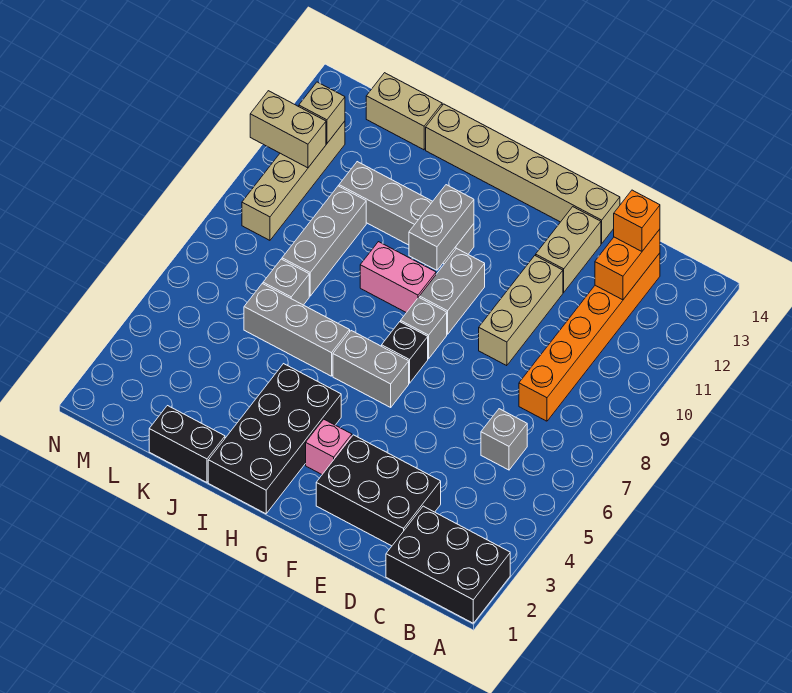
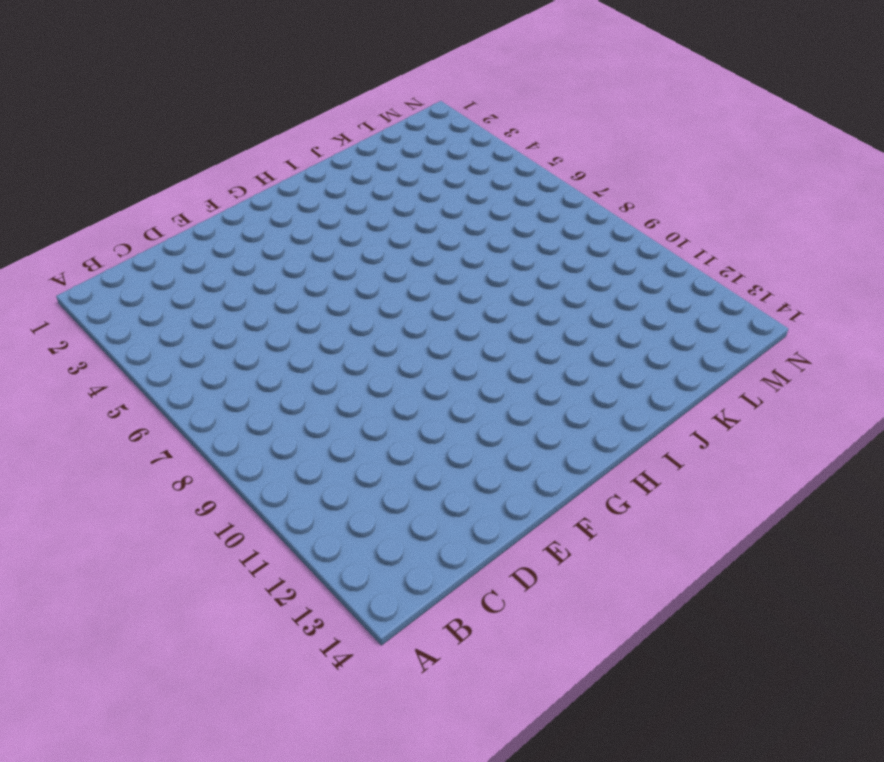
none -> black brick A1:C2 level 1
none -> grey brick C6 level 1
none -> orange brick C8:C13 level 1

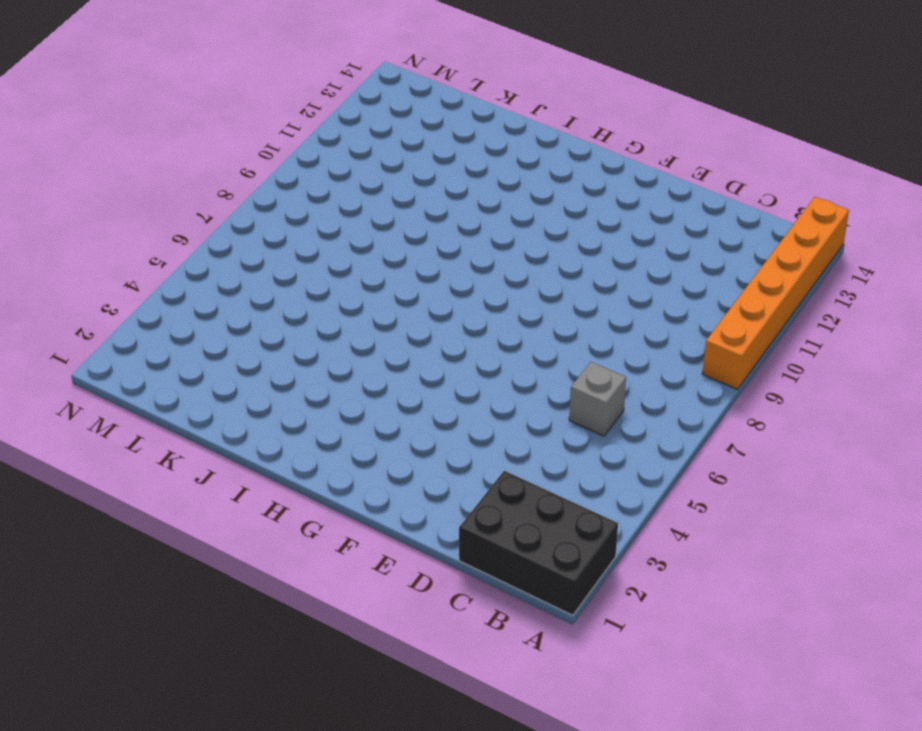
orange brick A9:A14 level 1 -> orange brick C8:C13 level 1
none -> black brick D2:F3 level 1
none -> tan brick E9:E11 level 1
none -> tan brick E12:E13 level 1

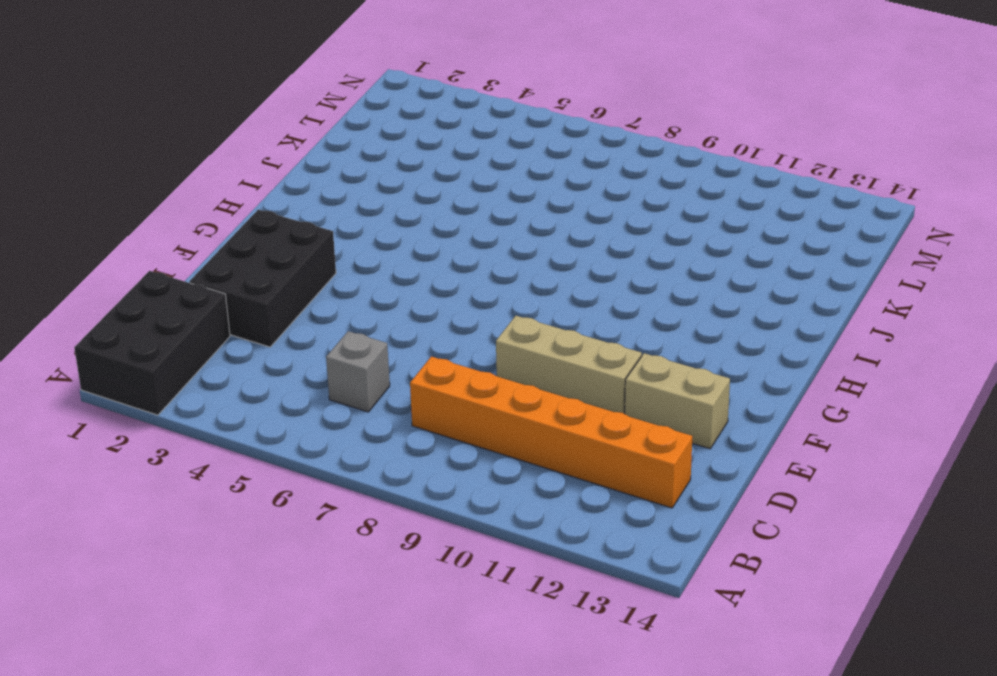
none -> tan brick E14:J14 level 1
none -> pink brick G3 level 1
none -> grey brick G6:H6 level 1

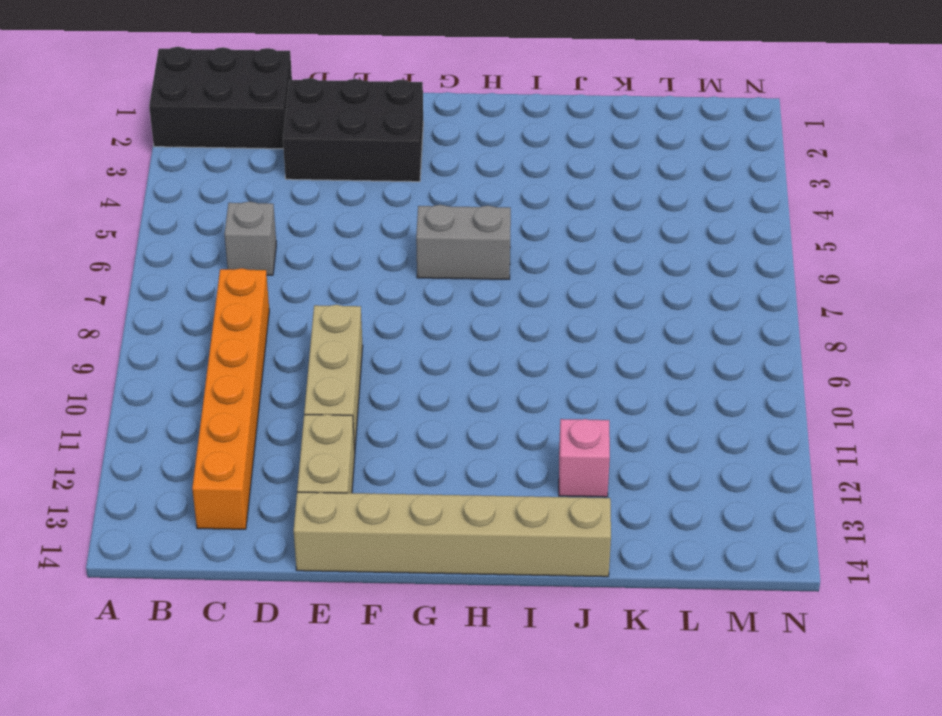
pink brick J12 level 1 -> pink brick G3 level 1
none -> black brick G7 level 1
none -> grey brick G8 level 1
none -> grey brick G9:G10 level 1

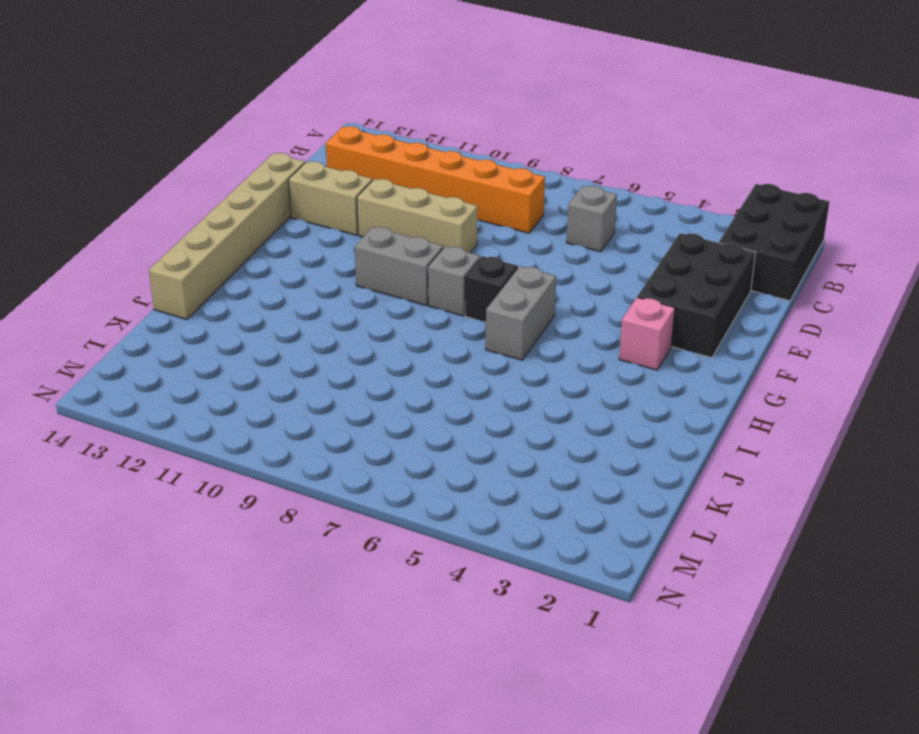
none -> black brick H1:I4 level 1
none -> pink brick H9:I9 level 1
none -> grey brick H11:K11 level 1

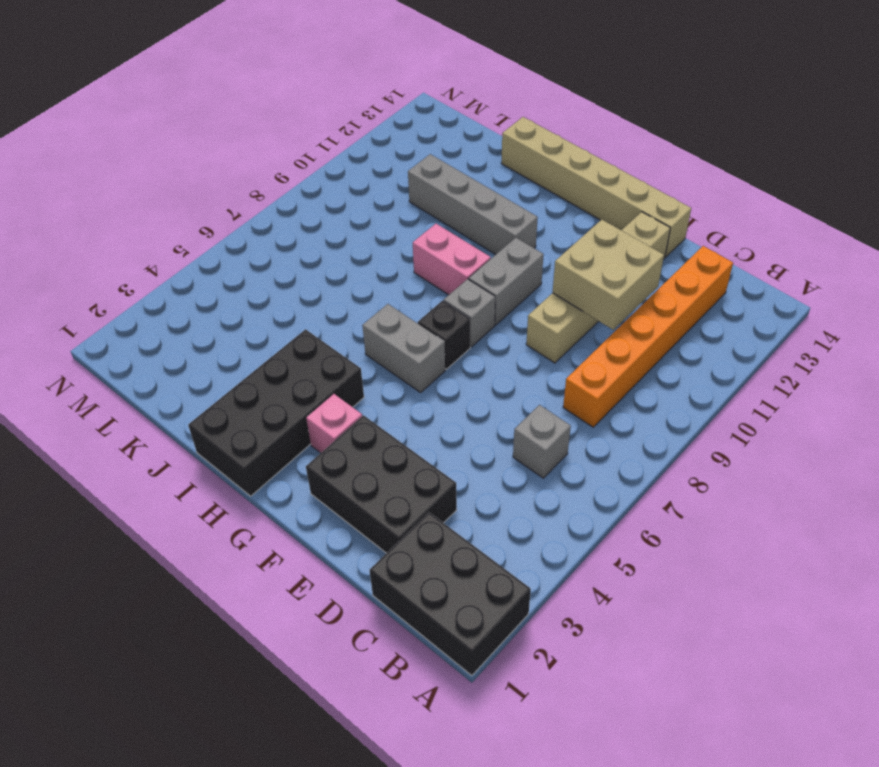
tan brick D10:E11 level 2 -> none
none -> grey brick I6:K6 level 1
none -> black brick J1:K1 level 1
none -> grey brick K7 level 1

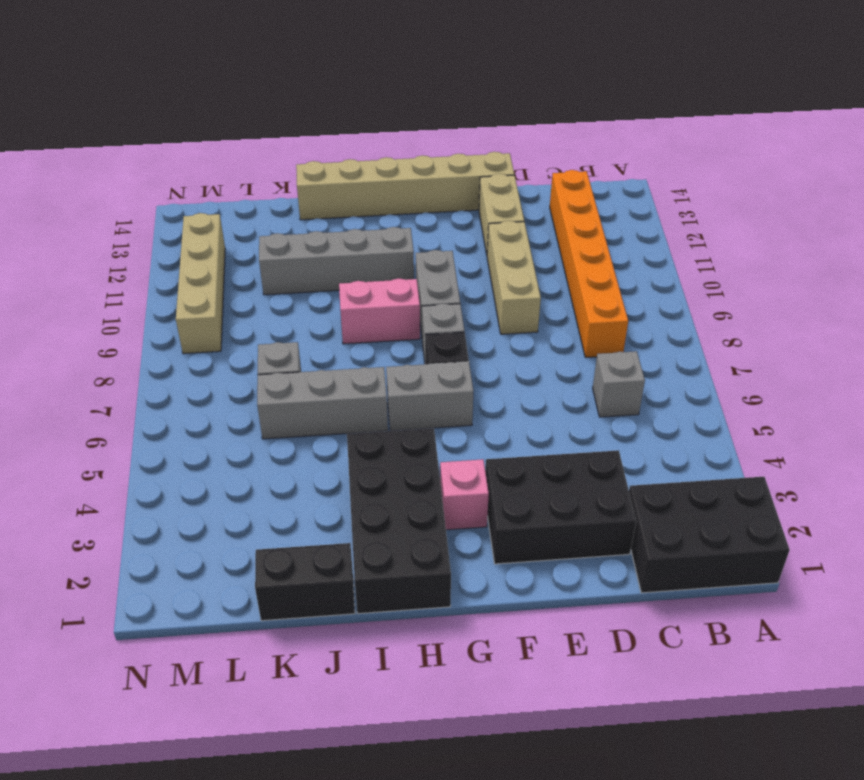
none -> grey brick K8:K10 level 1
none -> tan brick K14:L14 level 1
none -> orange brick C12:C13 level 2

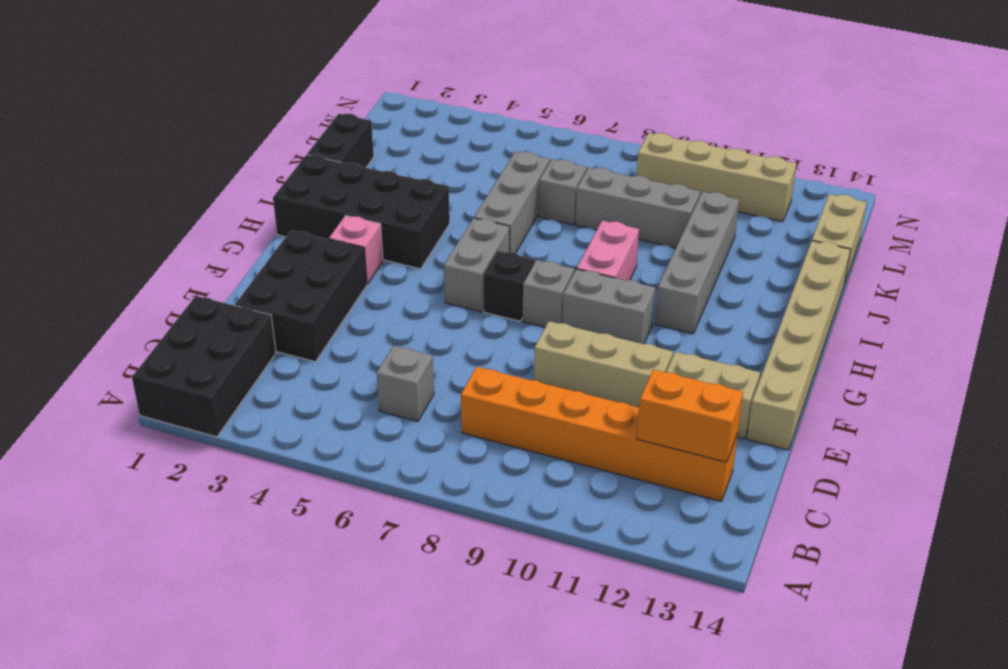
none -> grey brick H10:H11 level 2
none -> tan brick M11:N11 level 2
none -> tan brick M12 level 2

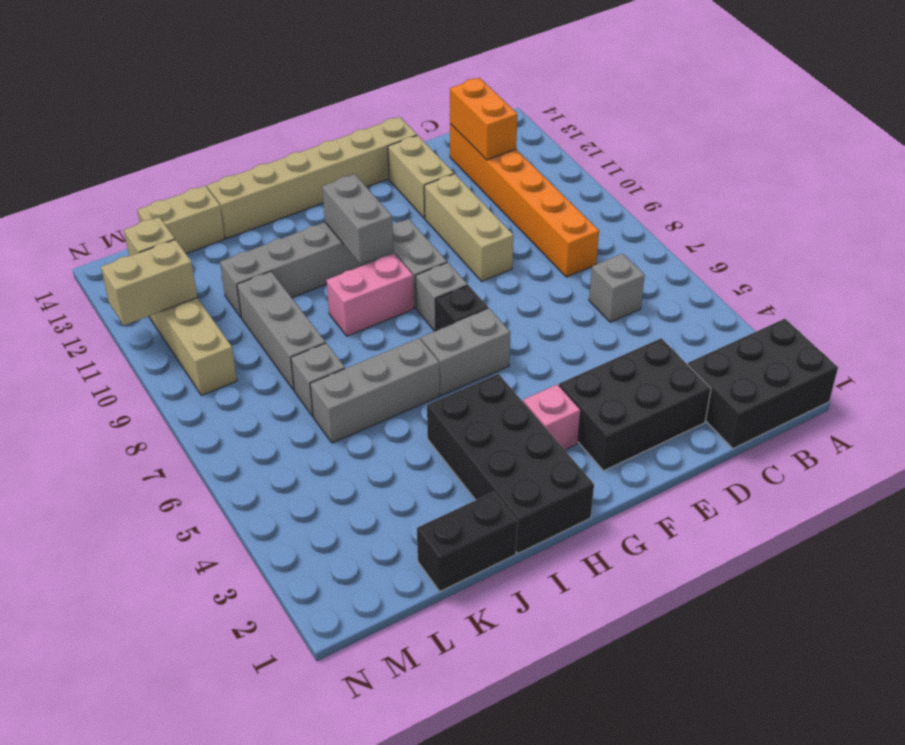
none -> orange brick C13 level 3

